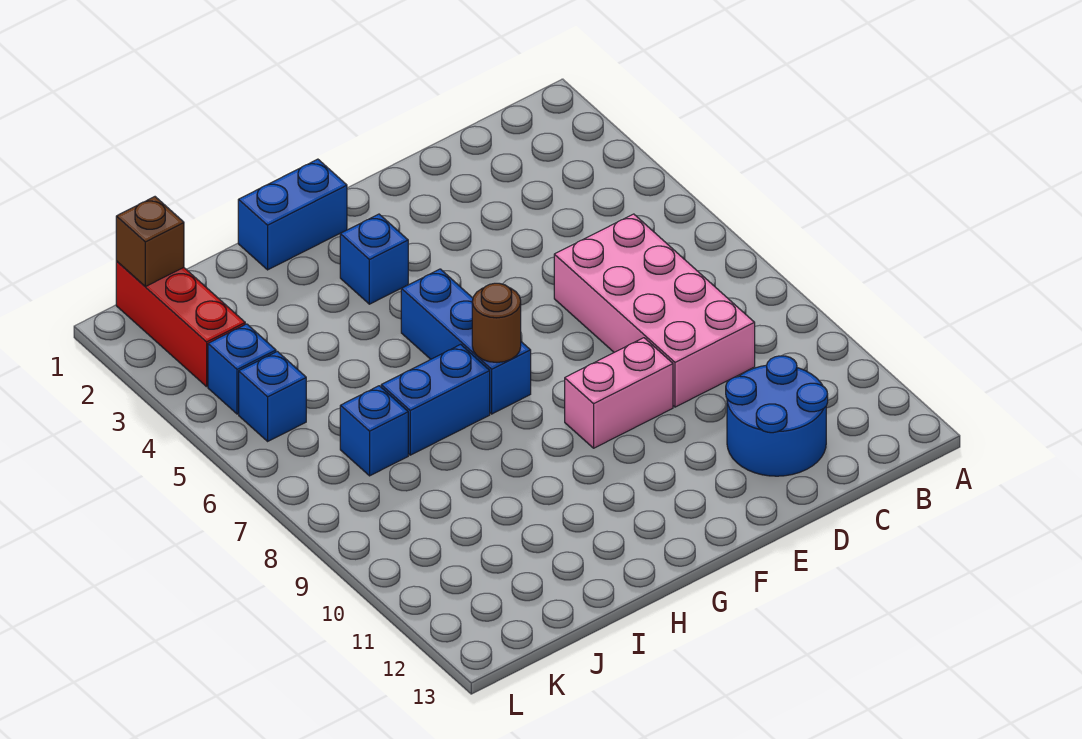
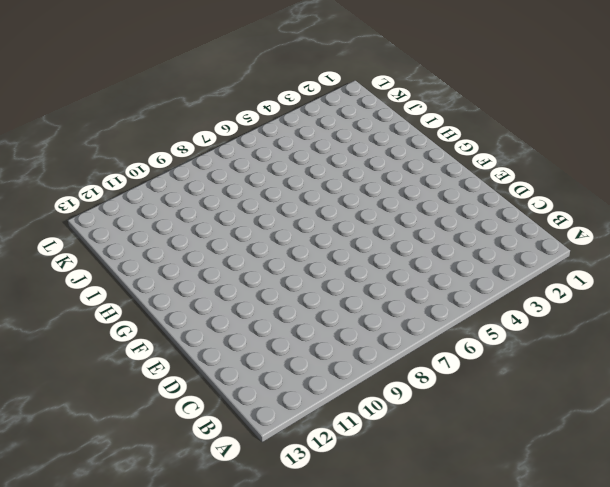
none -> pink brick C6:D9 level 1
none -> blue round brick C11:D12 level 1
none -> pink brick E9:F9 level 1

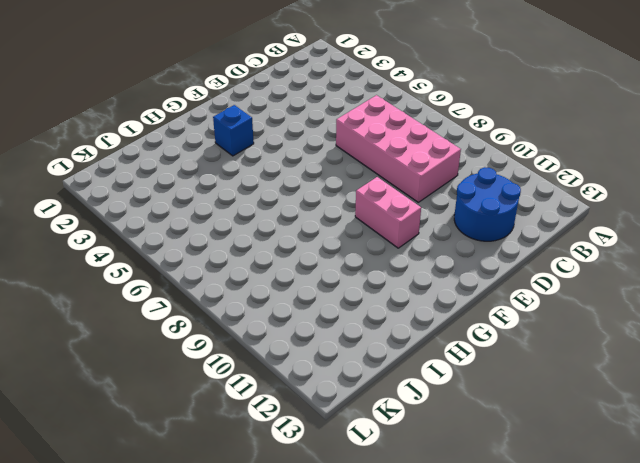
pink brick F9:F10 level 1 -> pink brick E9:F9 level 1
none -> blue brick G1:H1 level 1
none -> blue brick G5:G7 level 1
none -> blue brick H7:I7 level 1

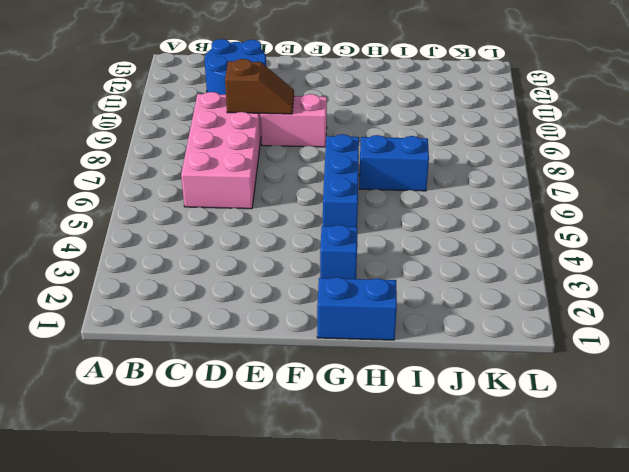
brown slope D9:E9 level 2 top D -> none
none -> blue brick J7 level 1
none -> red brick K1:K3 level 1
none -> blue brick K4 level 1

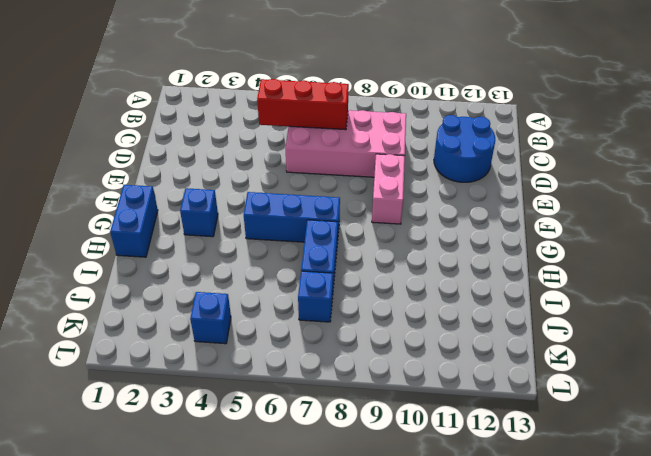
red brick C5:C7 level 2 -> red brick K1:K3 level 1
none -> blue brick K5 level 1
none -> brown round brick G7 level 2
none -> brown brick K1 level 2

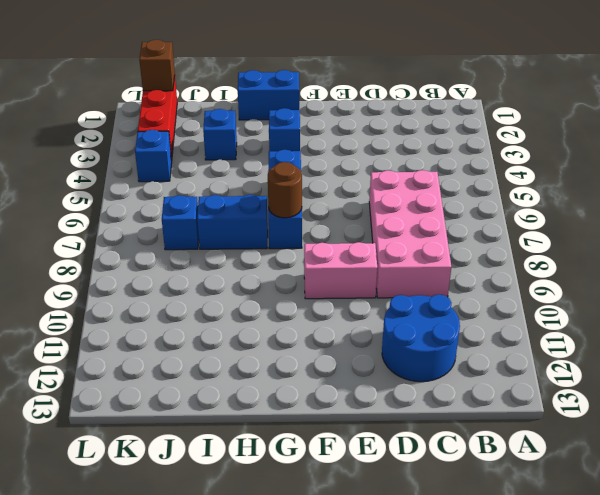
blue brick I3 level 1 -> blue brick K5 level 1

